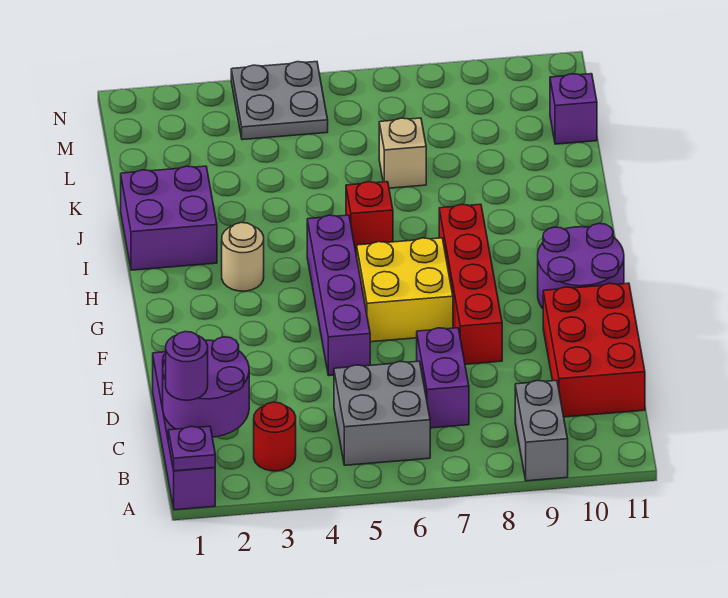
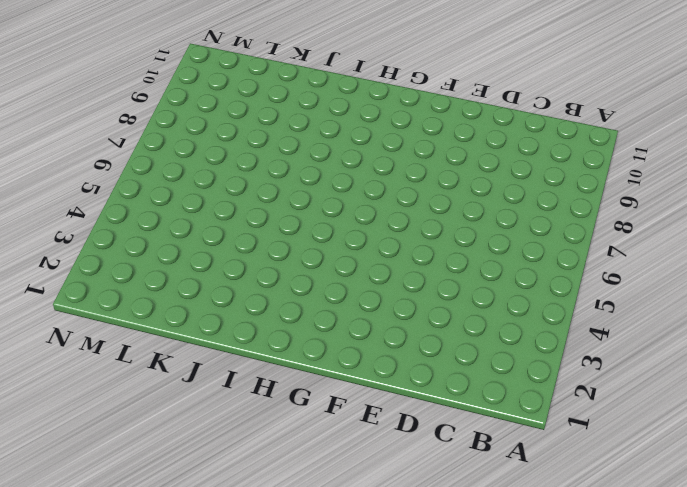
none -> purple brick A1:D1 level 1
none -> grey brick A9:B9 level 1
none -> red round brick B3 level 1

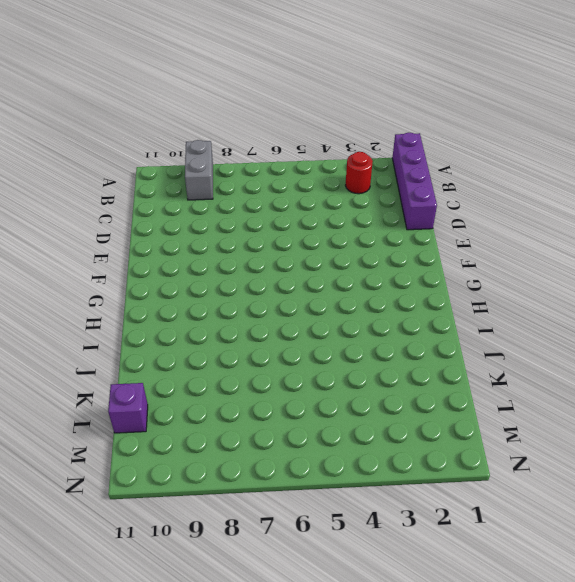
none -> grey brick B5:C6 level 1
none -> purple brick C7:D7 level 1
none -> red brick C10:E11 level 1

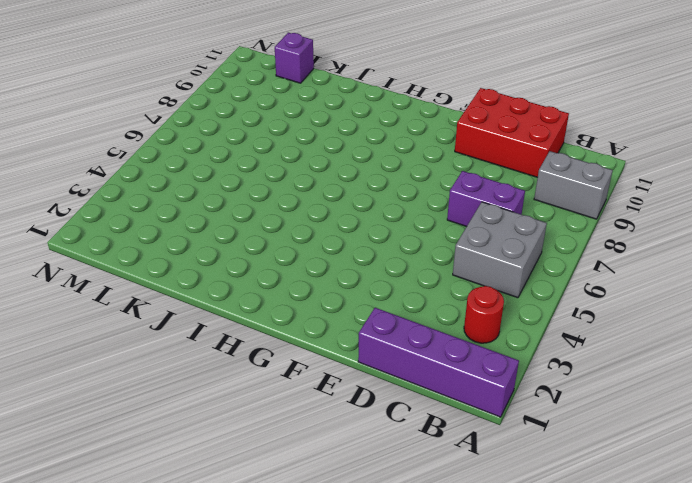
none -> purple brick E5:H5 level 1
none -> red brick E8:H8 level 1
none -> yellow brick F6:G7 level 1

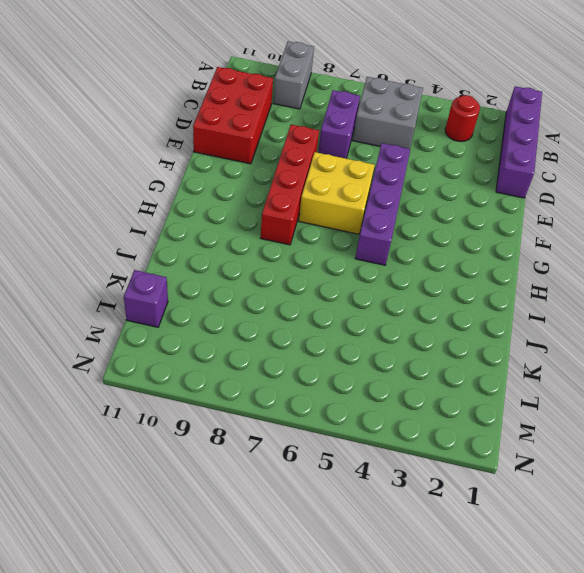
none -> purple round brick F10:G11 level 1
none -> tan round brick H3 level 1
none -> purple brick I1:J2 level 1

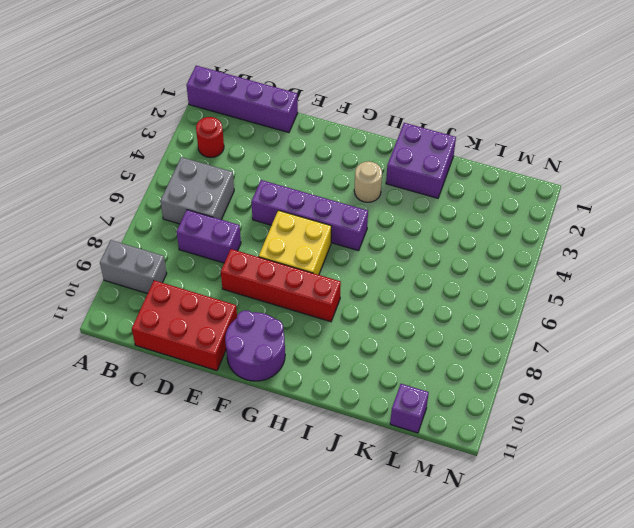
none -> red brick I6 level 1
none -> tan brick K7 level 1
none -> grey plate M4:N5 level 1

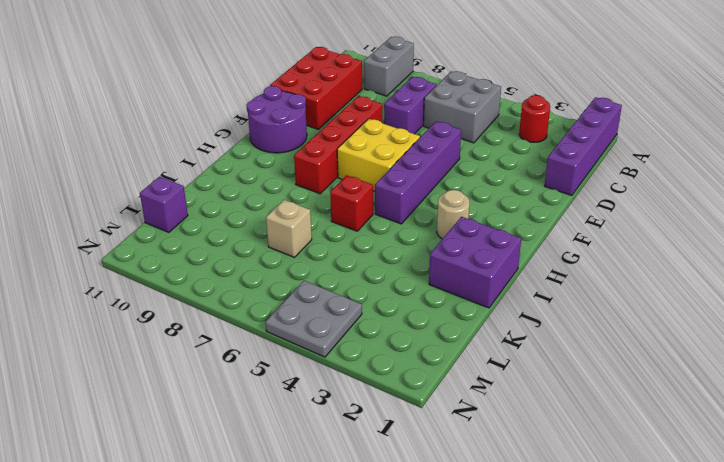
none -> purple plate A1 level 2
none -> purple round brick B1:C2 level 2
none -> purple round brick B1 level 3

